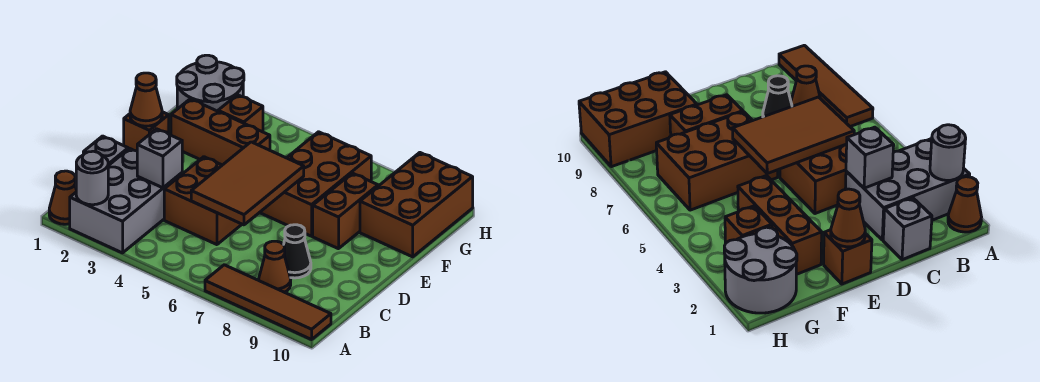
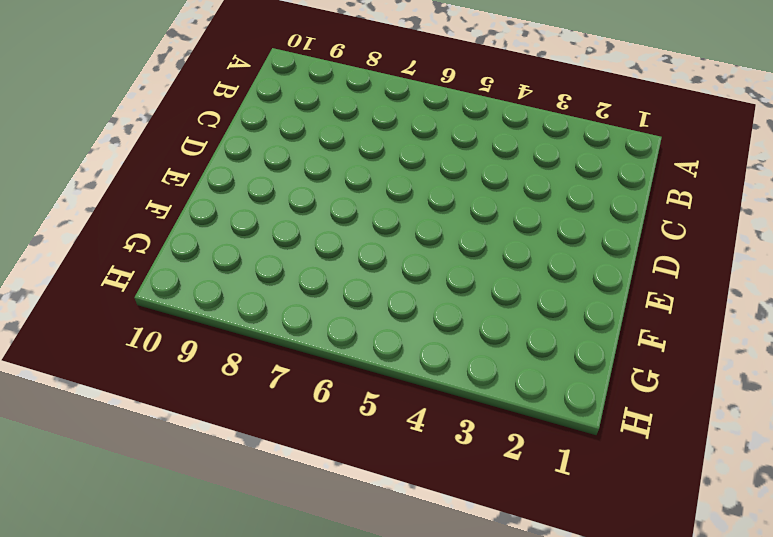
none -> brown cone A1 level 1
none -> grey brick A2:C3 level 1
none -> brown tile A7:A10 level 1

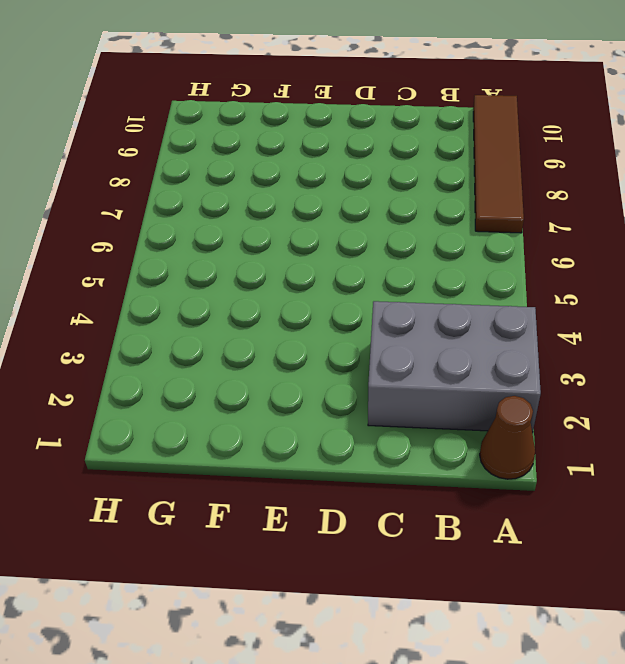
none -> brown cone B8 level 1
none -> grey brick C1 level 1
none -> brown brick C4:D5 level 1

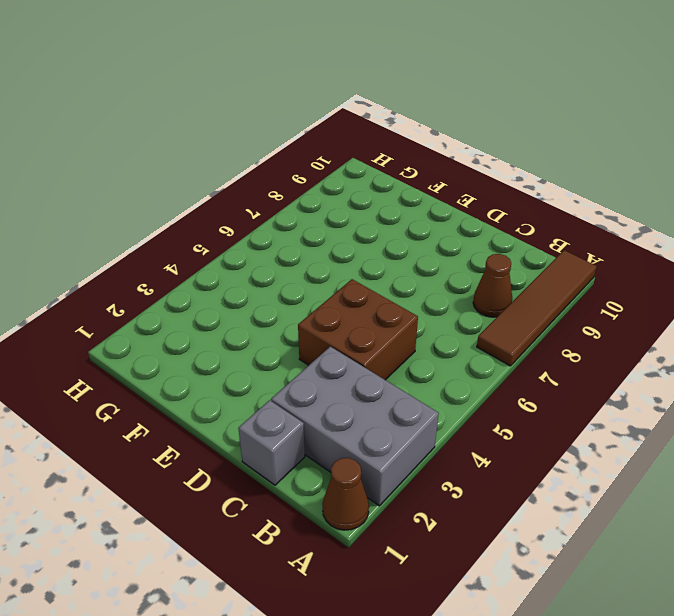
none -> black cone C8 level 1
none -> brown brick E1 level 1
none -> brown brick E6:G7 level 1

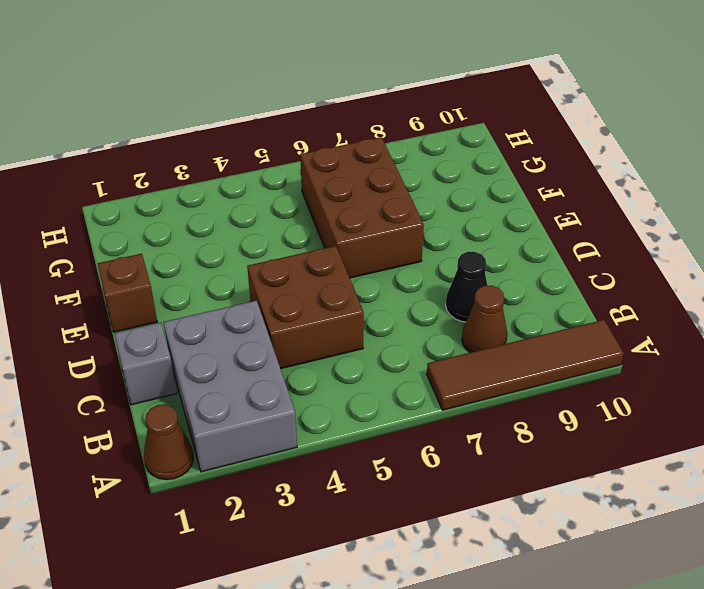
none -> brown brick E8:F8 level 1
none -> brown brick F2:F4 level 1
none -> brown brick F9:H10 level 1

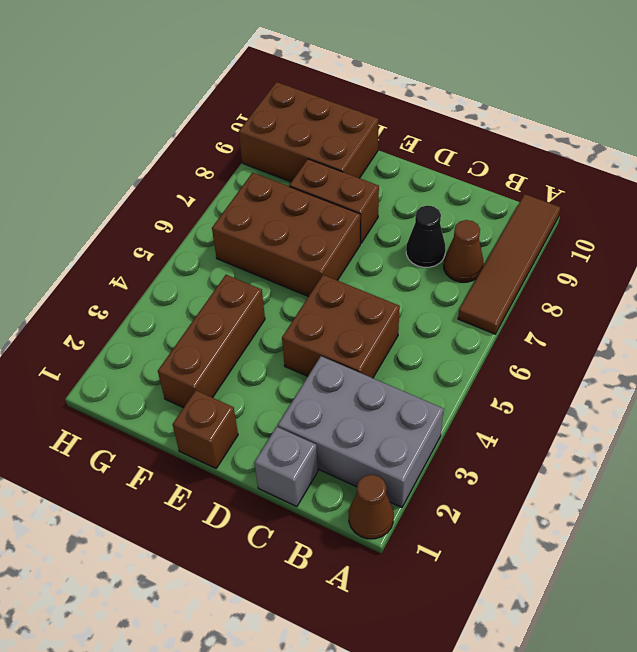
none -> grey round brick G1:H2 level 1
none -> brown brick G3 level 1
none -> grey round brick A2 level 2

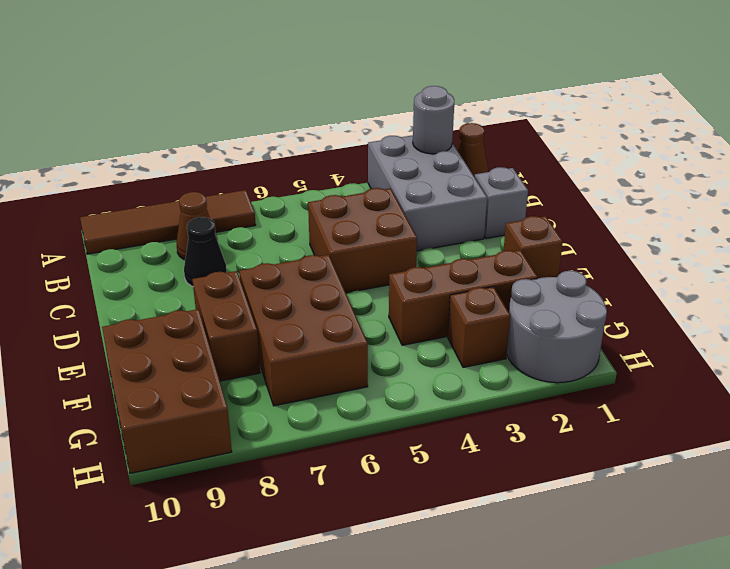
none -> grey brick C3 level 2
none -> brown tile C5:E6 level 2
none -> brown cone E1 level 2

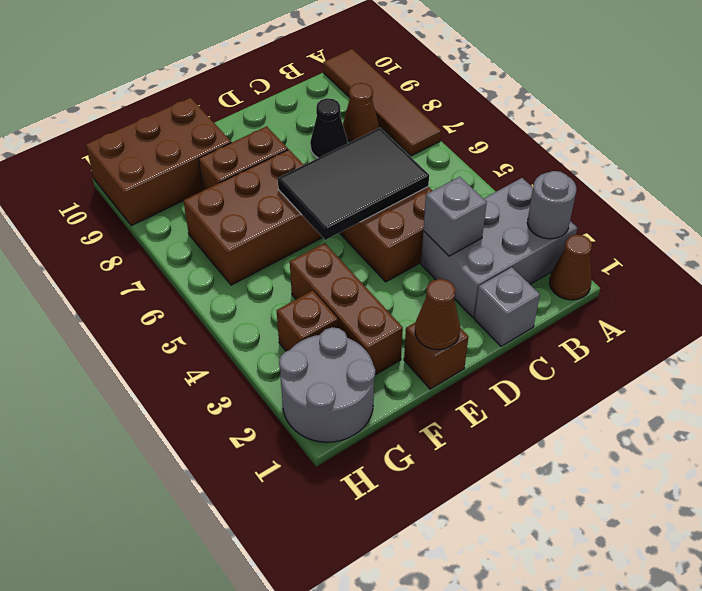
black tile C5:E6 level 2 -> brown tile C5:E6 level 2

